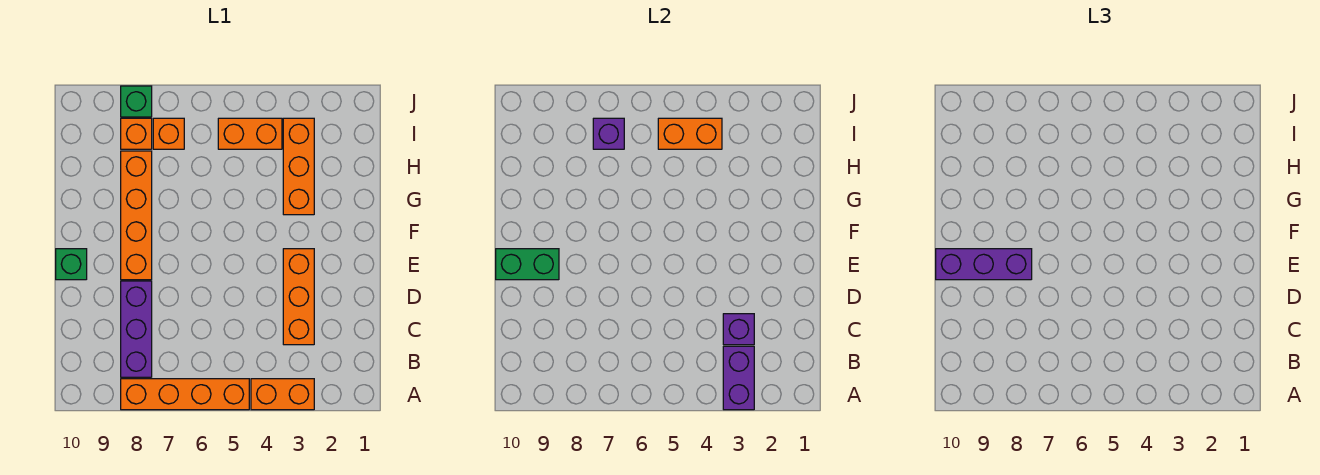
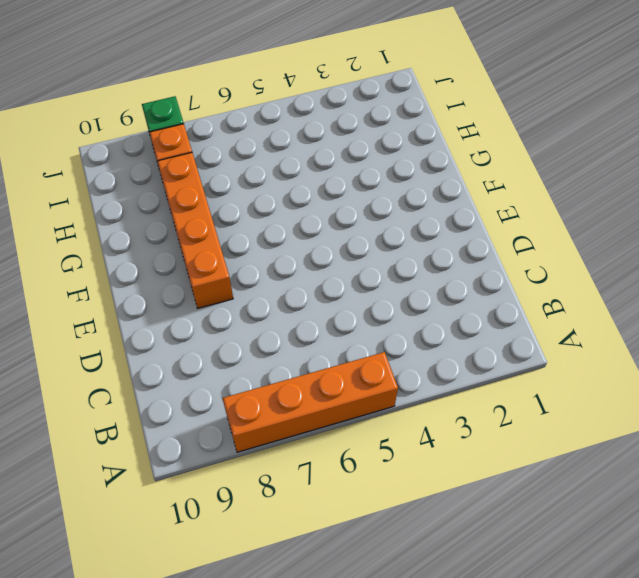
none -> orange brick A3:A4 level 1
none -> purple brick B8:D8 level 1
none -> orange brick C3:E3 level 1

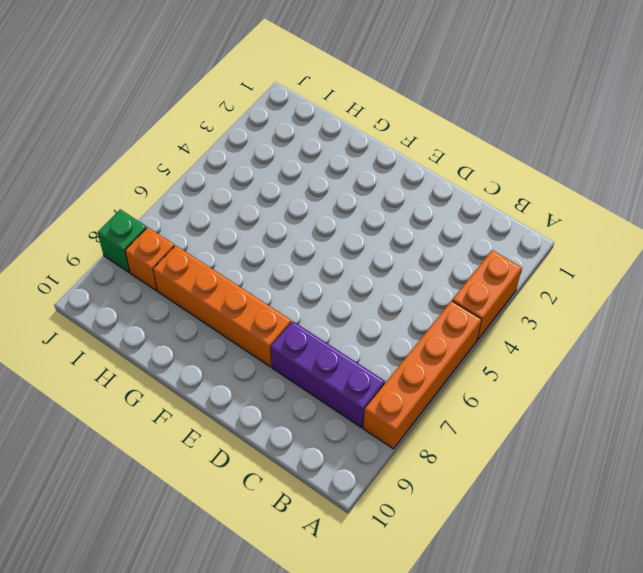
none -> orange brick C3:E3 level 1
none -> green brick E10 level 1
none -> orange brick G3:I3 level 1

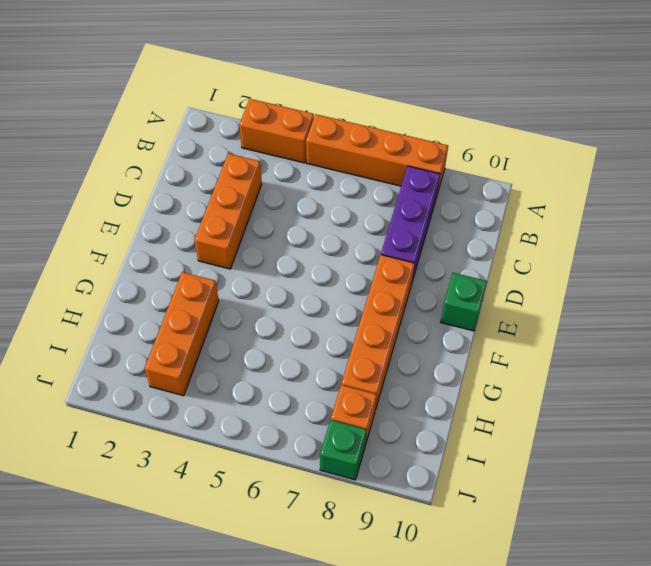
none -> orange brick I4:I5 level 1
none -> orange brick I7 level 1
none -> purple brick A3:B3 level 2

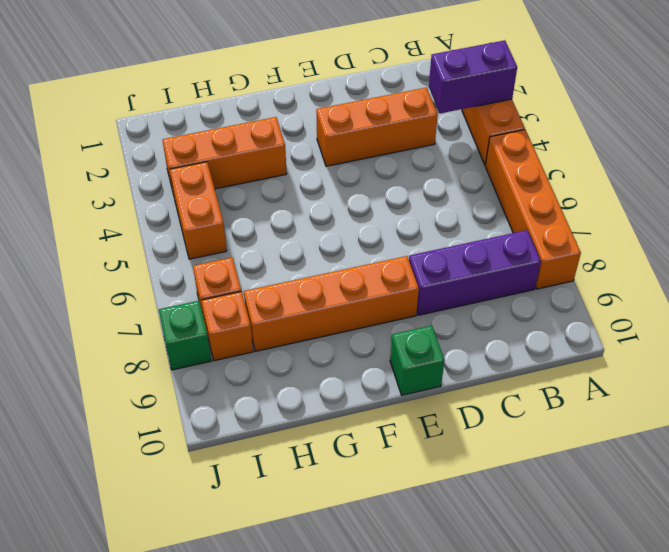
none -> purple brick C3 level 2
none -> green brick E9:E10 level 2
none -> orange brick I4:I5 level 2

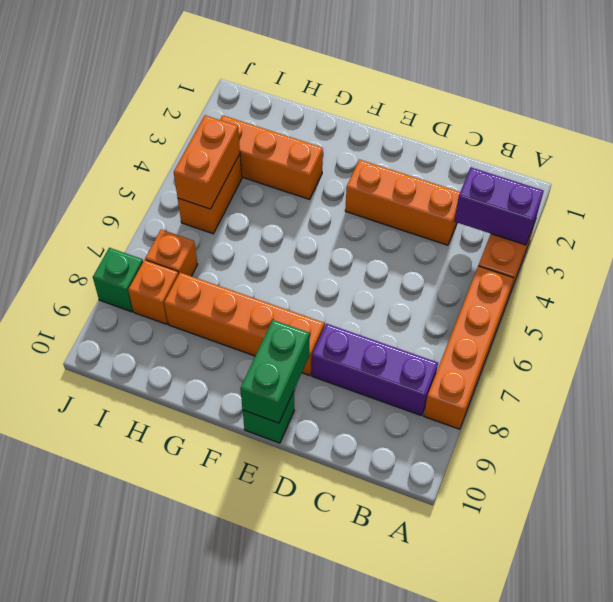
none -> purple brick C3 level 2
none -> purple brick I7 level 2
none -> purple brick E8:E10 level 3

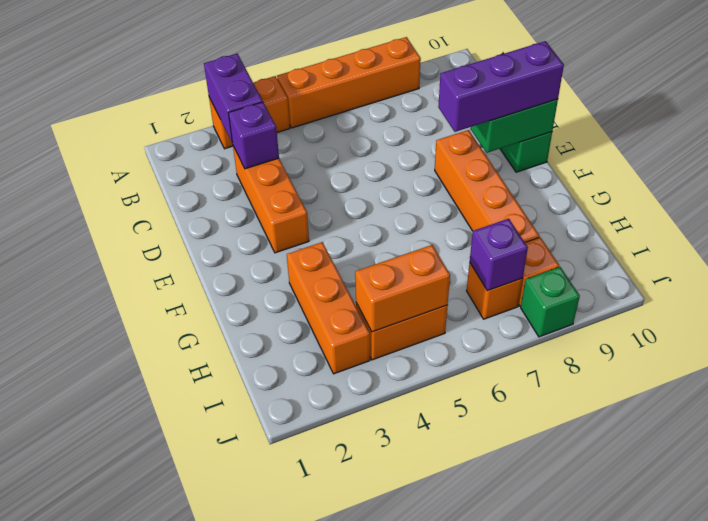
none -> purple brick B8:D8 level 1

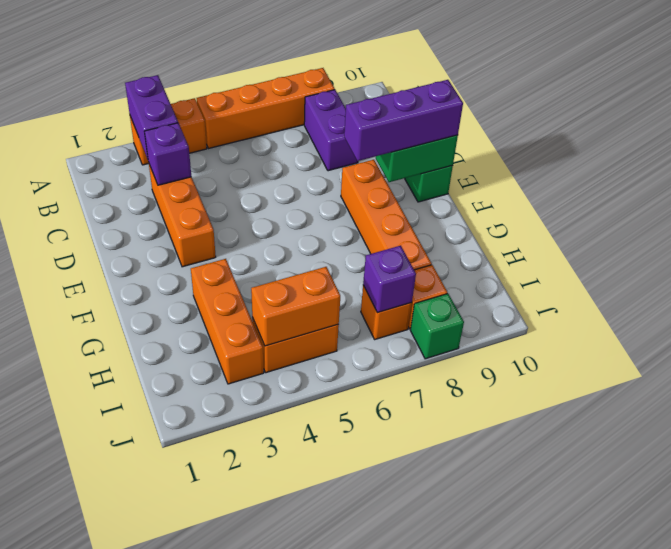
purple brick B8:C8 level 1 -> purple brick B8:D8 level 1

